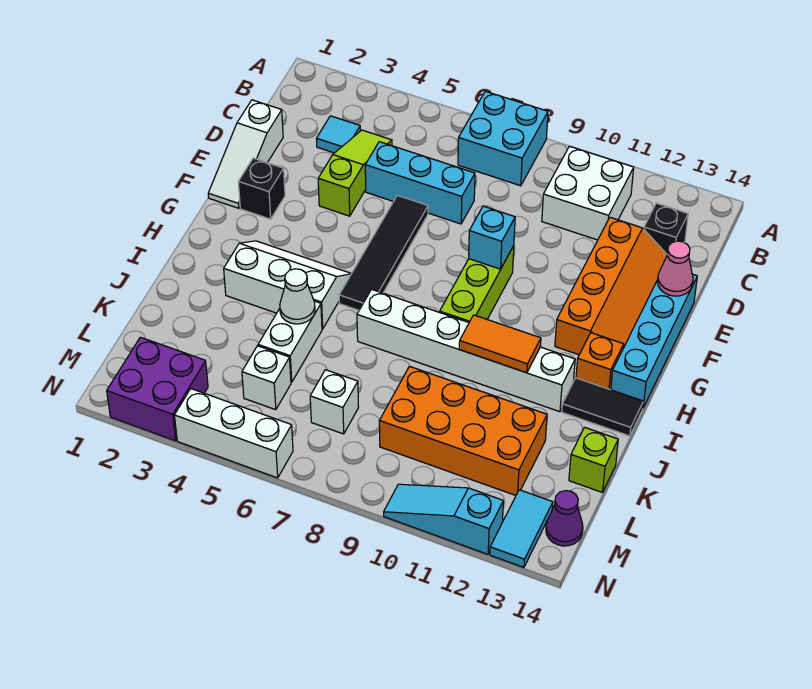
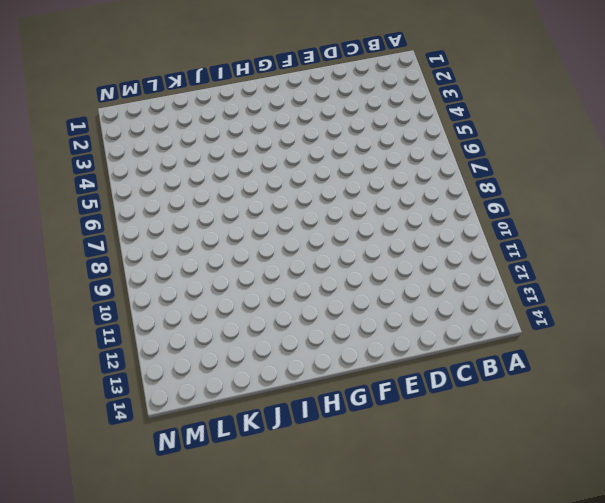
none -> cyan brick A7:B8 level 1
none -> white brick B10:C11 level 1
none -> cyan tile C3 level 1
none -> lime slope C4:E4 level 1 top E

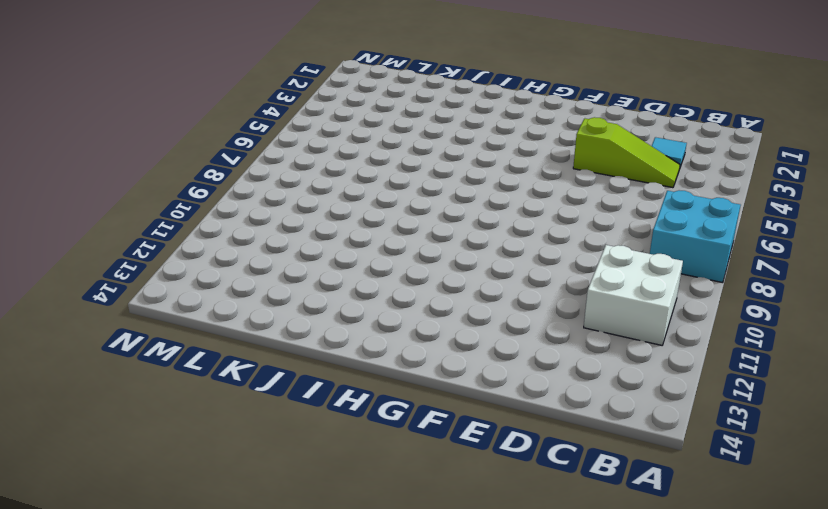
none -> black brick C13 level 1
none -> white slope D1:F1 level 1 top D
none -> cyan brick D5:D7 level 1
none -> orange slope D12:G13 level 1 top 12

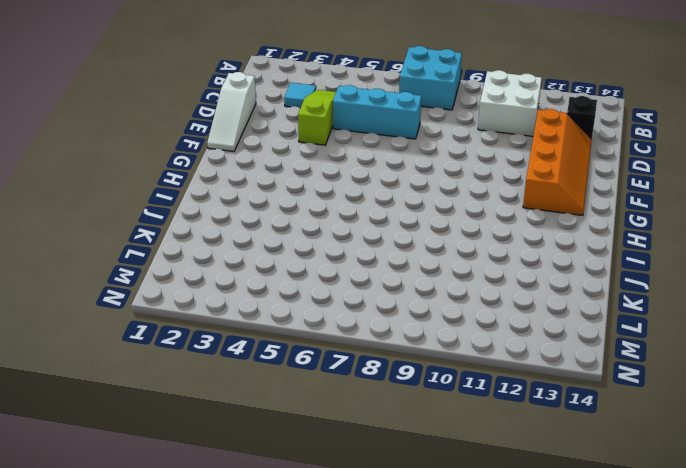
none -> black tile E6:H6 level 1
none -> cyan brick E14:H14 level 1
none -> black brick F2 level 1
none -> lime brick F9:H9 level 1

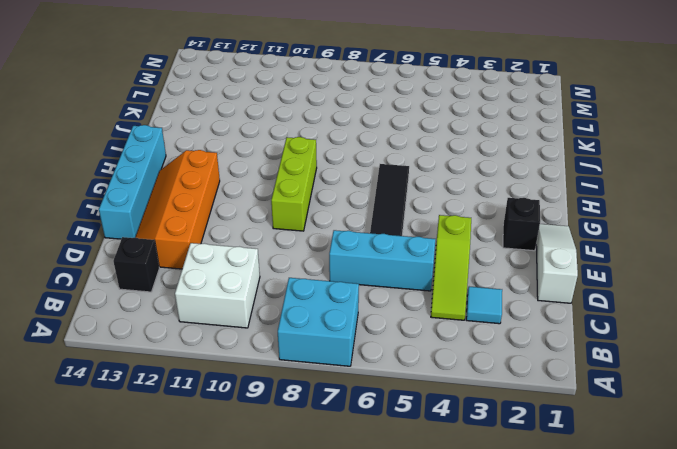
none -> white slope H3:I5 level 1 top I
none -> orange brick H13 level 1
none -> white brick I7:I12 level 1
none -> black tile I13:I14 level 1

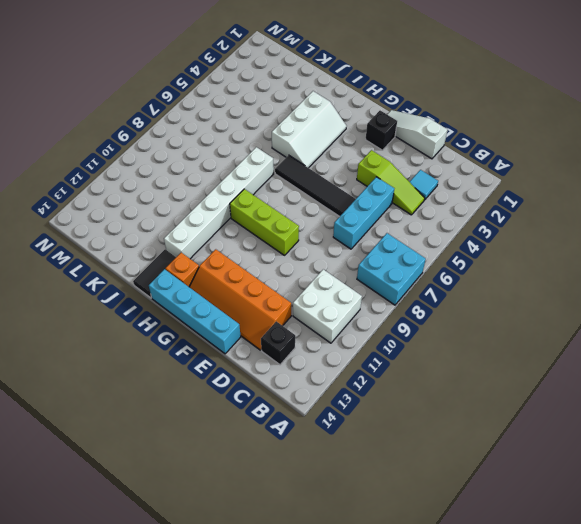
none -> white brick J5:K5 level 1
none -> orange brick K9:L12 level 1
none -> lime brick K14 level 1
none -> white brick L5 level 1

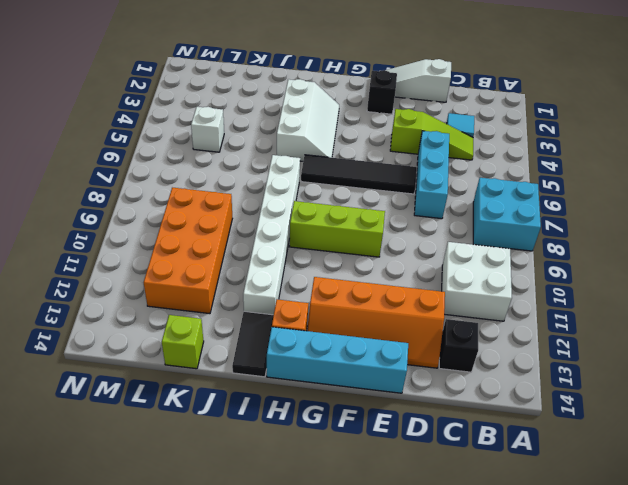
none -> white brick J5:K5 level 1
none -> white brick L7 level 1
none -> purple brick M2:N3 level 1
none -> cyan tile M13:N13 level 1

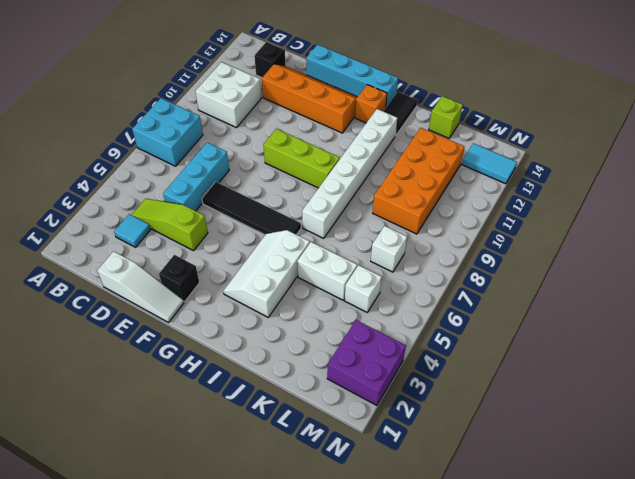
none -> purple cone M14 level 1
none -> white brick N4:N6 level 1
none -> cyan slope N10:N12 level 1 top 12
none -> pink cone E14 level 2

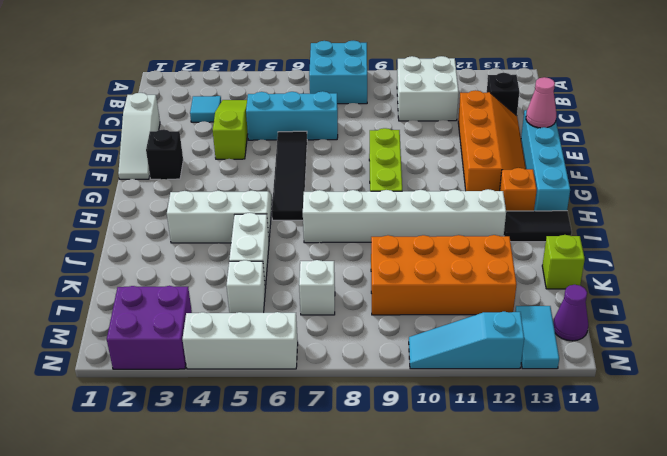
none -> cyan brick F9 level 2
none -> orange tile I10:I11 level 2
none -> white cone J5 level 2

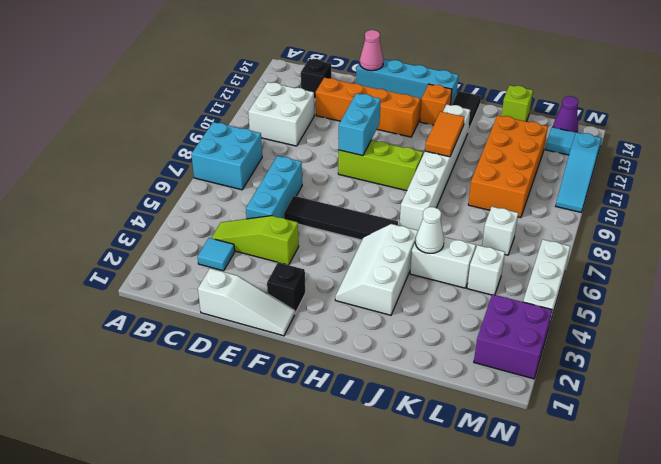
cyan brick F9:F10 level 2 -> cyan brick F9 level 2

